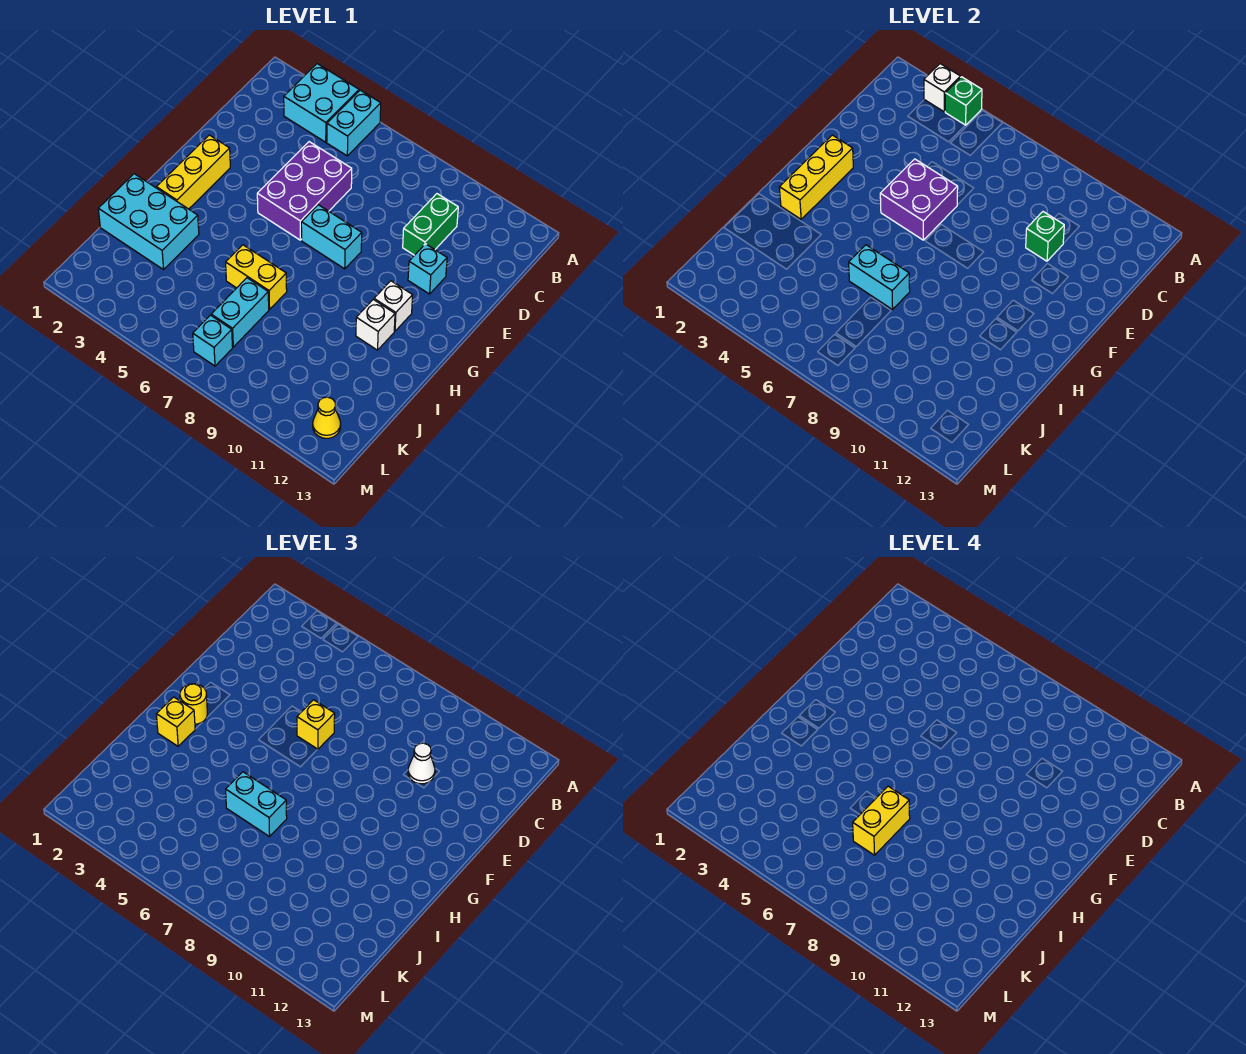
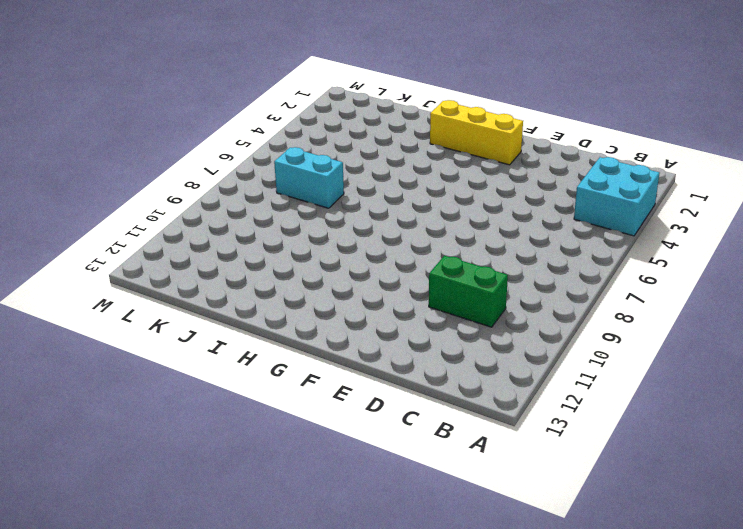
none -> cyan brick A5:B5 level 1
none -> purple brick D5:F6 level 1
none -> cyan brick E11 level 1

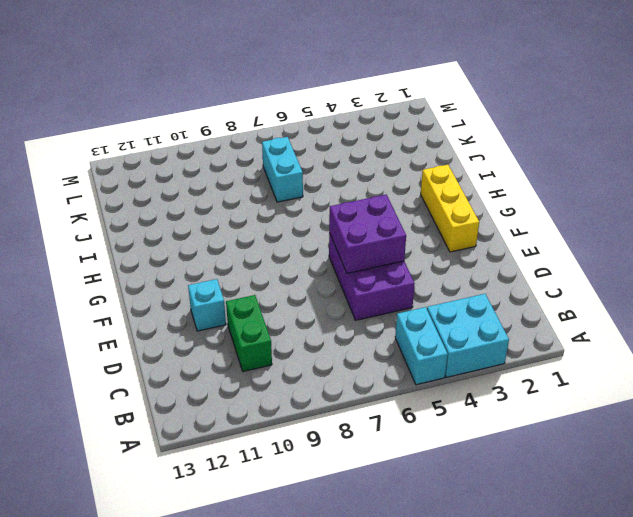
none -> cyan brick F7:F8 level 1
none -> white brick G11 level 1
none -> white brick H11 level 1

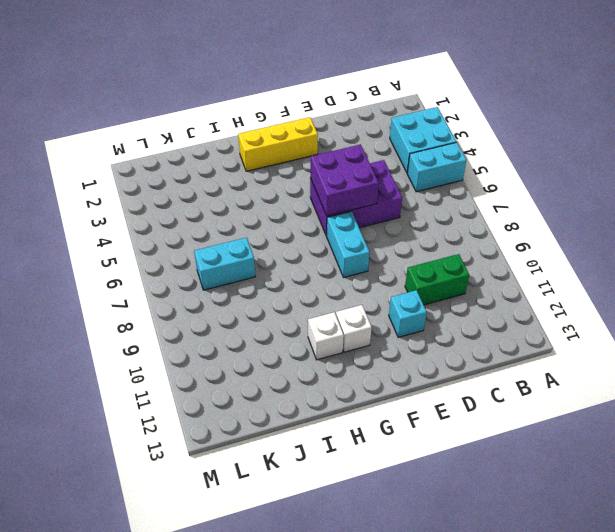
none -> cyan brick I1:J3 level 1
none -> yellow brick I6:I7 level 1
none -> cyan brick L7 level 1

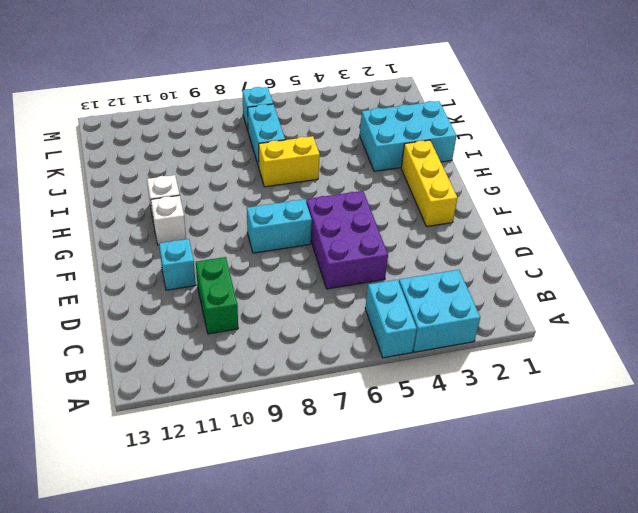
none -> yellow cone L12 level 1
none -> white brick A3 level 2
none -> green brick A4 level 2

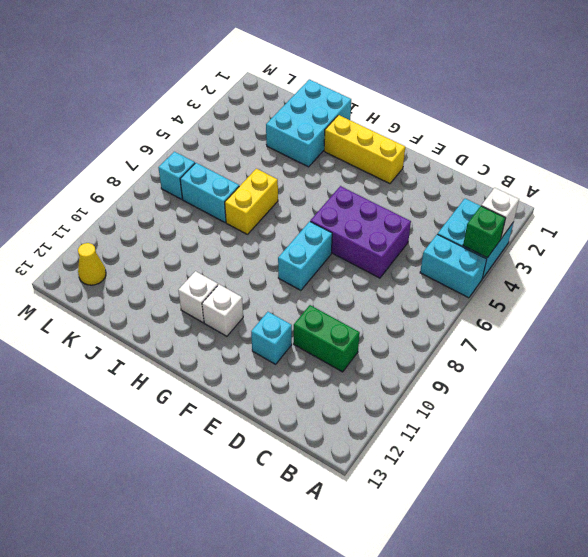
none -> green brick D10 level 2
none -> purple brick E5:F6 level 2
none -> yellow brick F2:H2 level 2

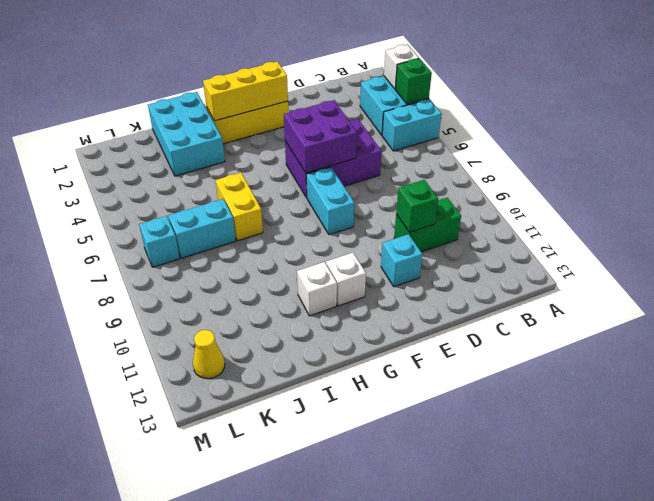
none -> cyan brick I6:I7 level 2
none -> white cone D10 level 3
none -> yellow brick E6 level 3

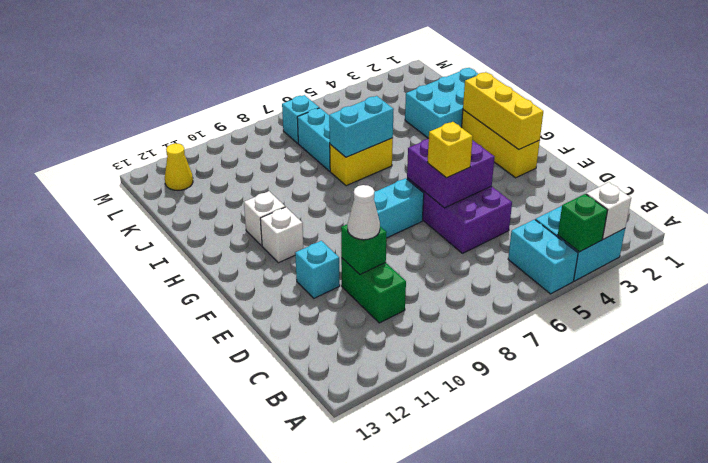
none -> yellow round brick G2 level 3
none -> yellow brick H2 level 3
none -> cyan brick I6:I7 level 3

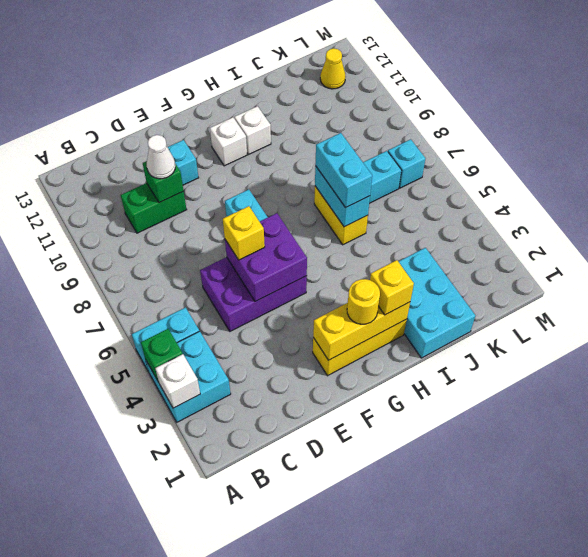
none -> yellow brick I7:J7 level 4

